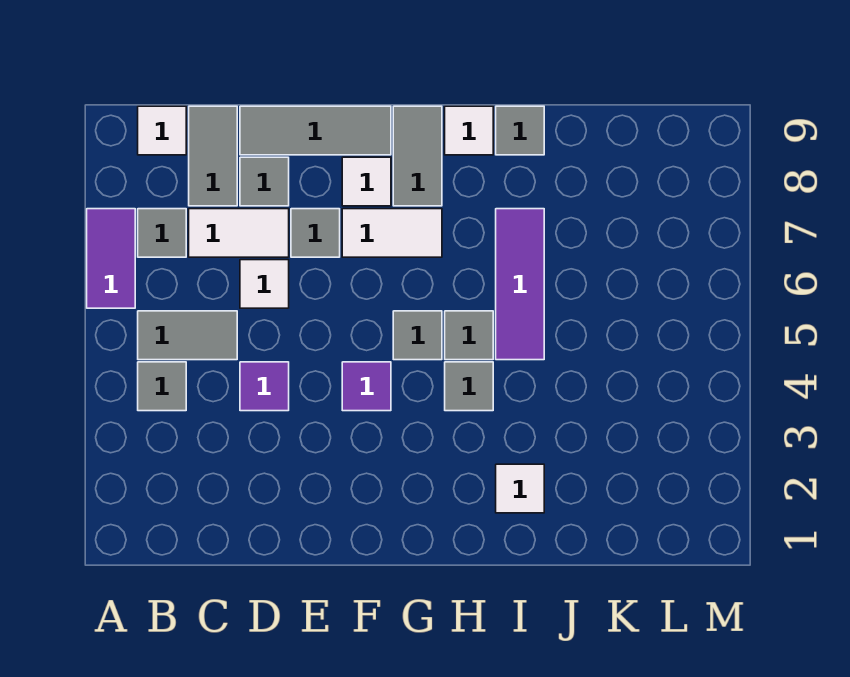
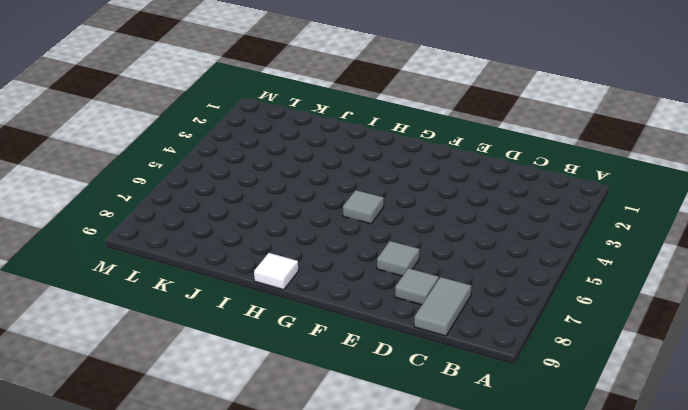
none -> purple tile A6:A7 level 1
none -> grey tile B4 level 1
none -> grey tile B5:C5 level 1

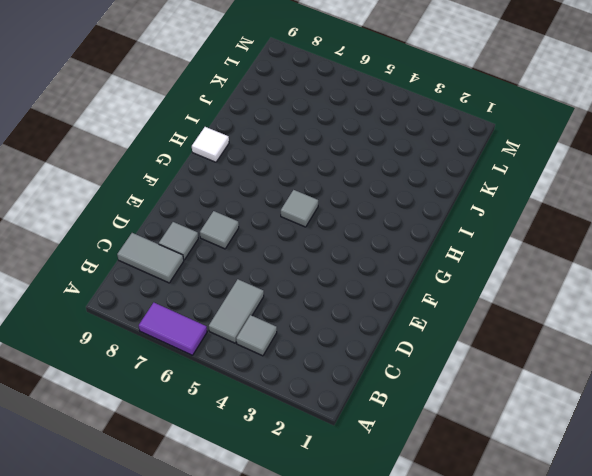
none -> grey tile B7 level 1
none -> white tile B9 level 1
none -> white tile C7:D7 level 1

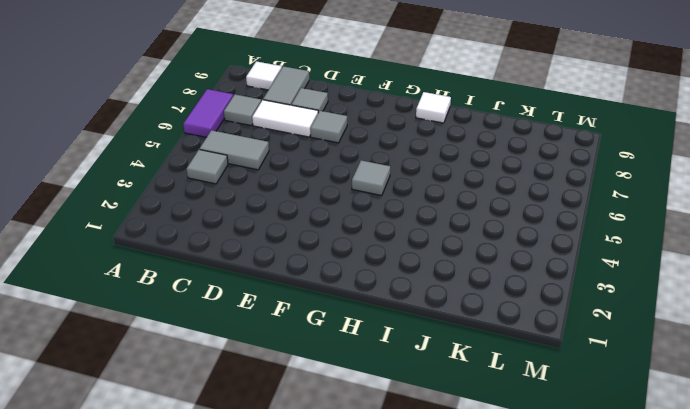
none -> purple tile D4 level 1
none -> white tile D6 level 1
none -> grey tile D9:F9 level 1

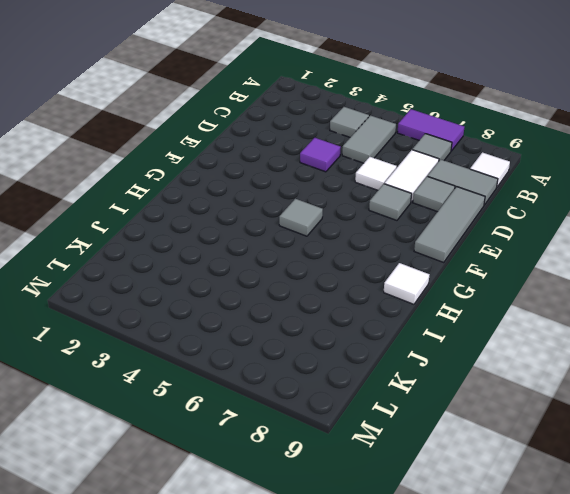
none -> purple tile F4 level 1
none -> white tile F7:G7 level 1
none -> white tile F8 level 1

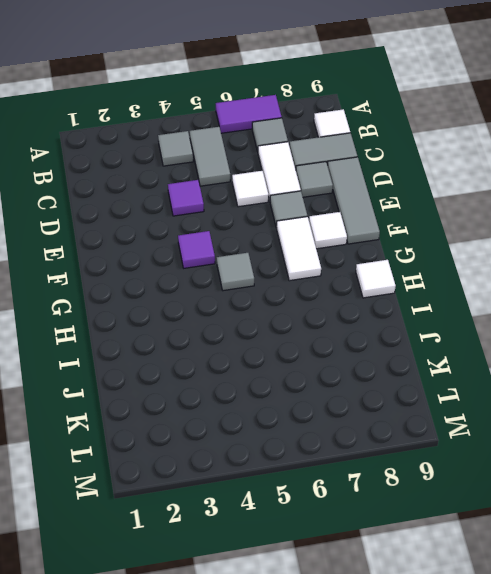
none -> grey tile G8:G9 level 1
none -> grey tile H4 level 1
none -> grey tile H5 level 1

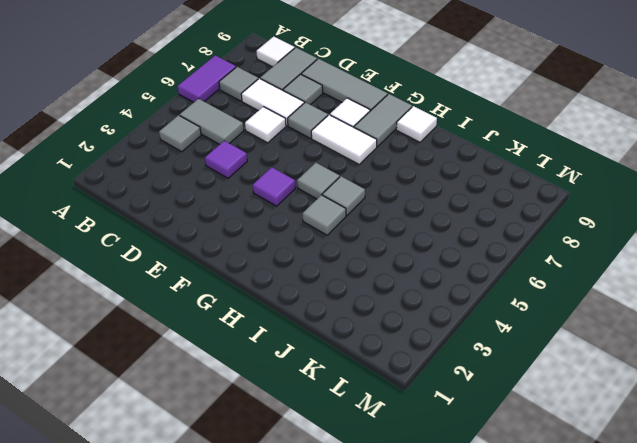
none -> white tile I2 level 1
none -> purple tile I5:I7 level 1
none -> grey tile I9 level 1

